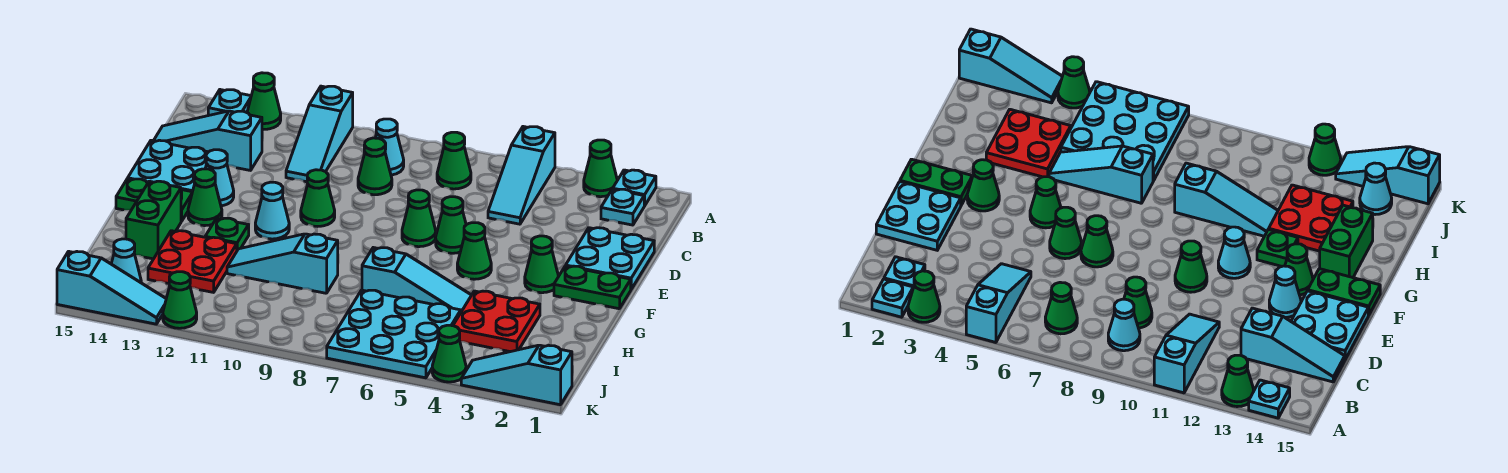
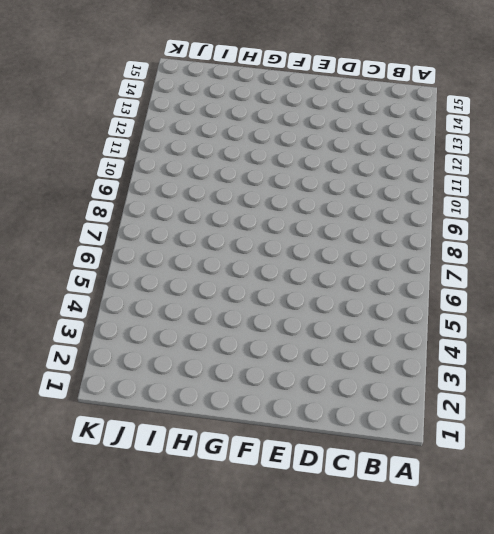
none -> cyan plate A2 level 1
none -> green cone A3 level 1
none -> cyan slope A5:C5 level 1 top A
none -> cyan slope A11:C11 level 1 top A

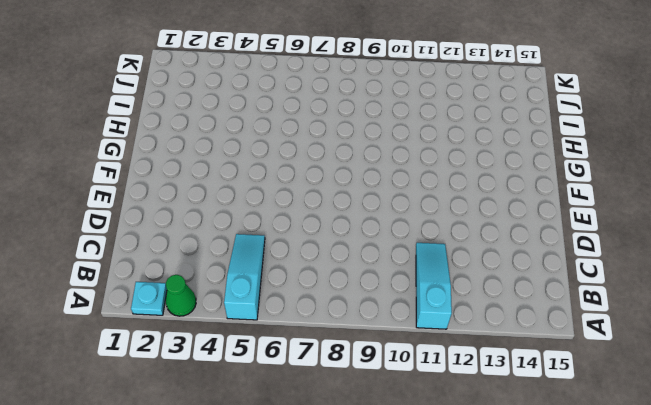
none -> green cone A13 level 1
none -> cyan plate A14 level 1
none -> cyan plate B2 level 1
none -> green cone B7 level 1

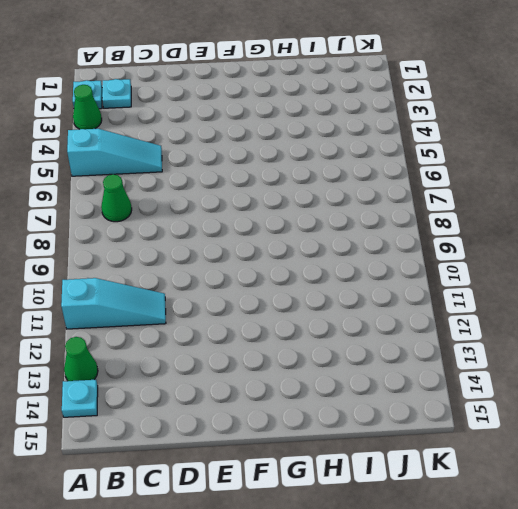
none -> cyan cone B9 level 1
none -> green cone C9 level 1
none -> cyan slope C13:C15 level 1 top 13
none -> cyan plate D1:E2 level 1

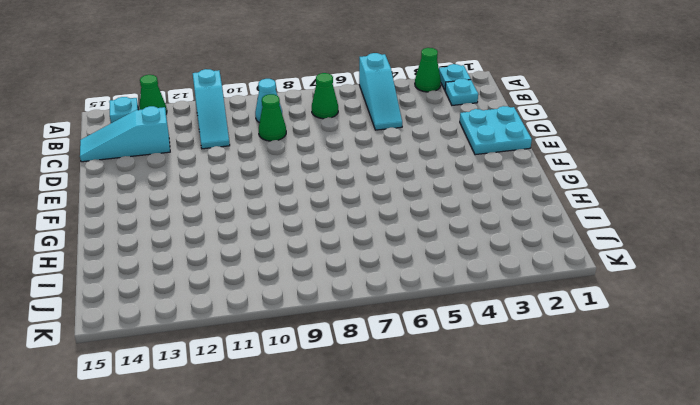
none -> cyan plate D14:E15 level 1
none -> green cone E6 level 1
none -> green cone E7 level 1
none -> green cone E10 level 1

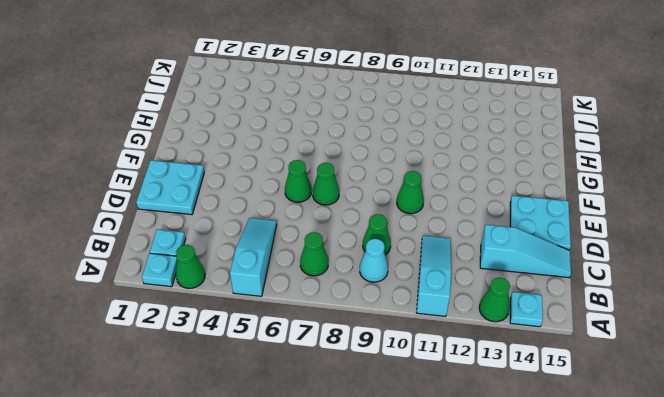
none -> cyan cone E13 level 1
none -> green plate F1:F2 level 1
none -> green cone F3 level 1
none -> green cone F5 level 1

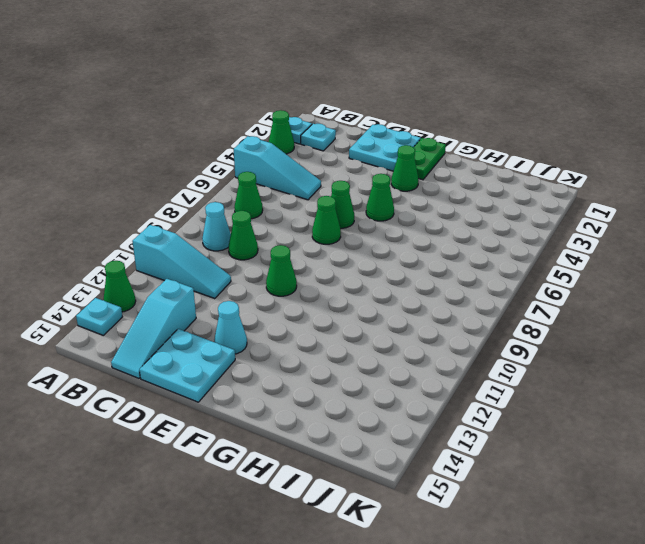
none -> cyan cone F11 level 1
none -> green cone F13 level 1
none -> green plate F14:F15 level 1
none -> green plate G12 level 1

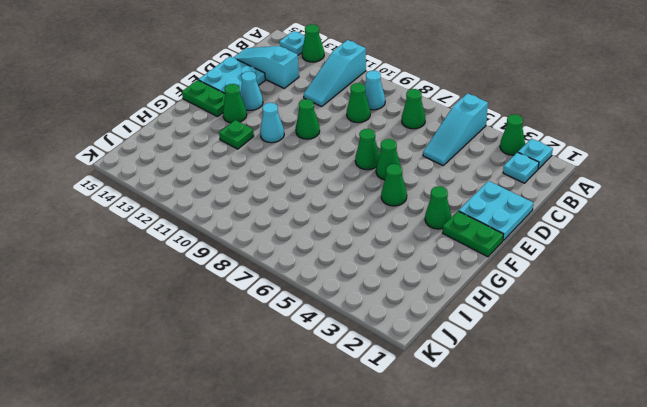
none -> green brick G14:H14 level 1
none -> red plate H3:I4 level 1
none -> cyan slope H5:H7 level 1 top 7
none -> cyan slope H9:H11 level 1 top 9

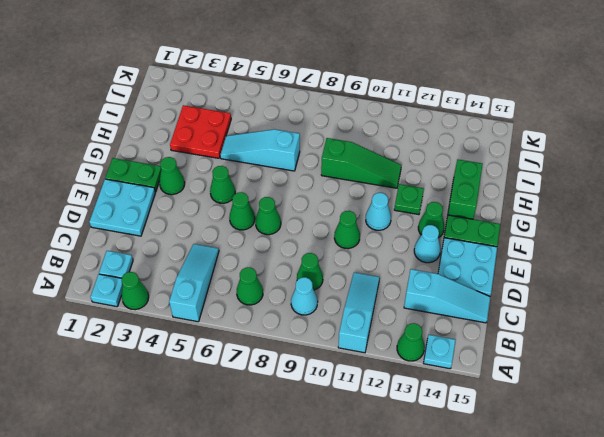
green slope H9:H11 level 1 top 9 -> cyan slope H9:H11 level 1 top 9
none -> red plate H12:I13 level 1
none -> cyan plate I5:K7 level 1
none -> cyan cone J14 level 1
none -> cyan slope K1:K3 level 1 top 1

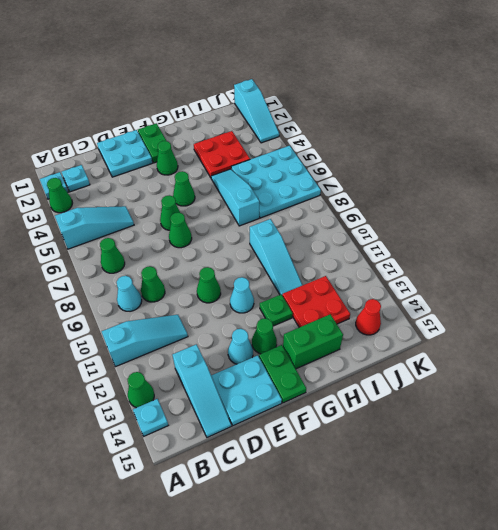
red cone J14 level 1 -> cyan cone J14 level 1
none -> green cone K4 level 1
none -> green cone K12 level 1
none -> cyan slope K13:K15 level 1 top 15

